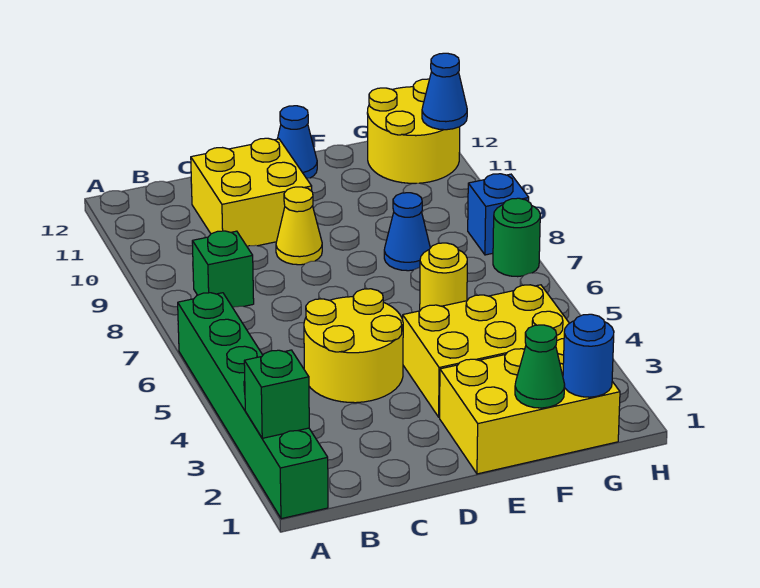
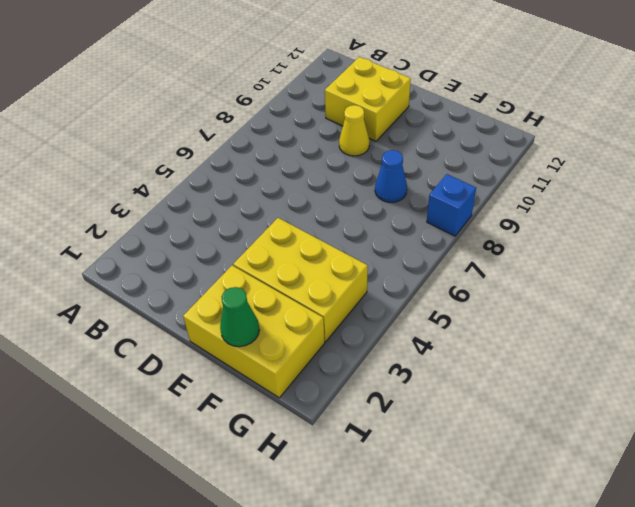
none -> green brick A1:A6 level 1
none -> green brick B8 level 1
none -> yellow round brick C4:D5 level 1

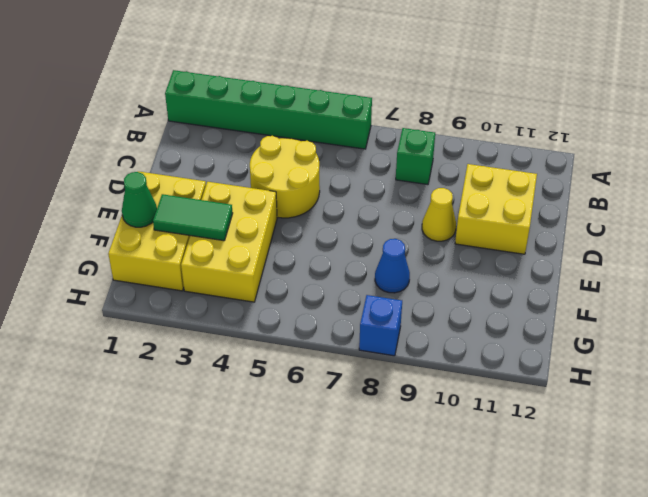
green tile F2:F3 level 2 -> none
none -> blue cone E12 level 1
none -> yellow round brick F6 level 1
none -> yellow round brick G11:H12 level 1

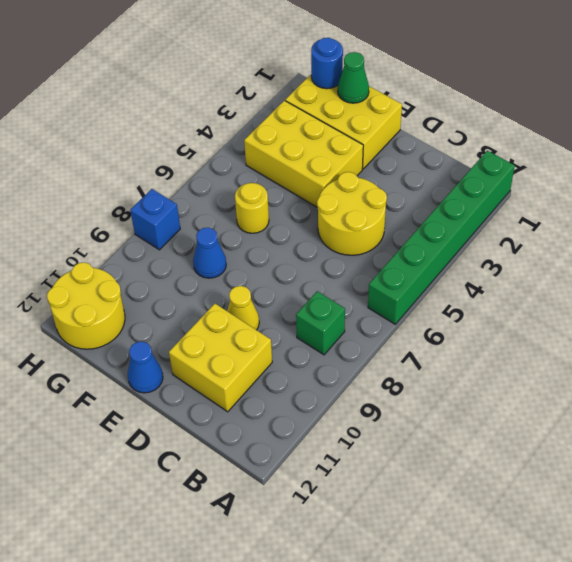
none -> green round brick H7 level 1
none -> green brick A2 level 2
none -> blue cone H11 level 2

